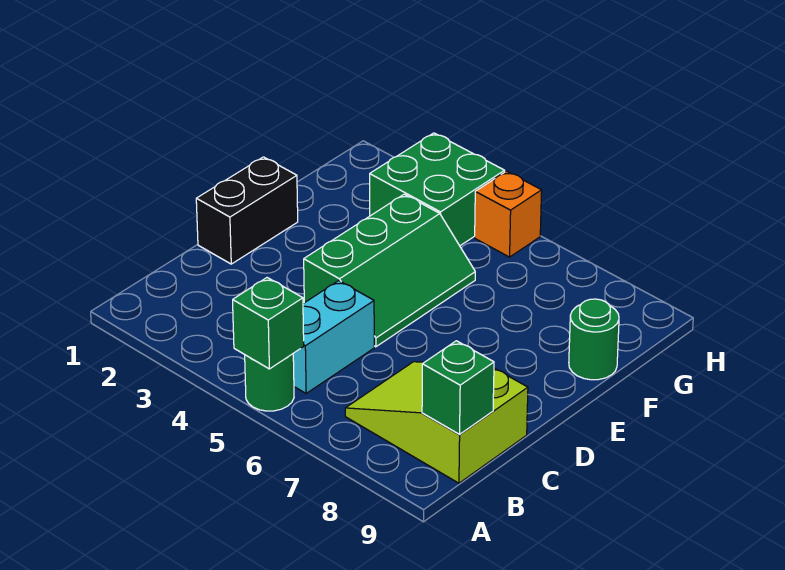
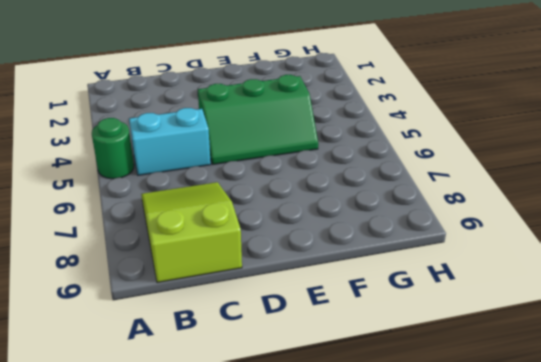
none -> black brick D1:E1 level 1
none -> green round brick F9 level 1

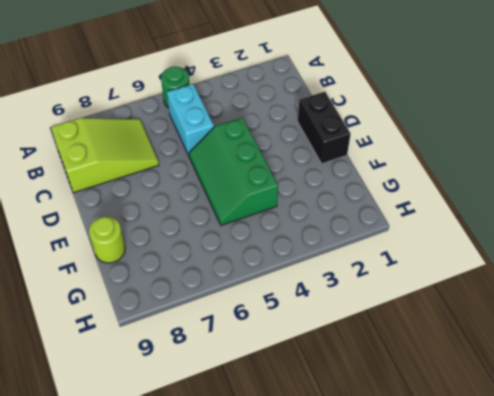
lime round brick F9 level 1 -> green round brick F9 level 1
none -> green brick G3:H4 level 1
none -> orange brick H5 level 1

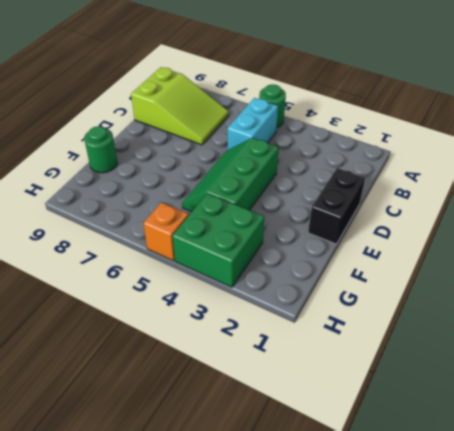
none -> green brick A5 level 2
none -> green brick B9 level 2

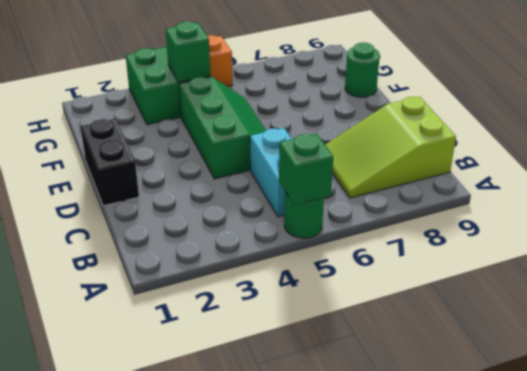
green brick G4 level 2 -> green brick B9 level 2

